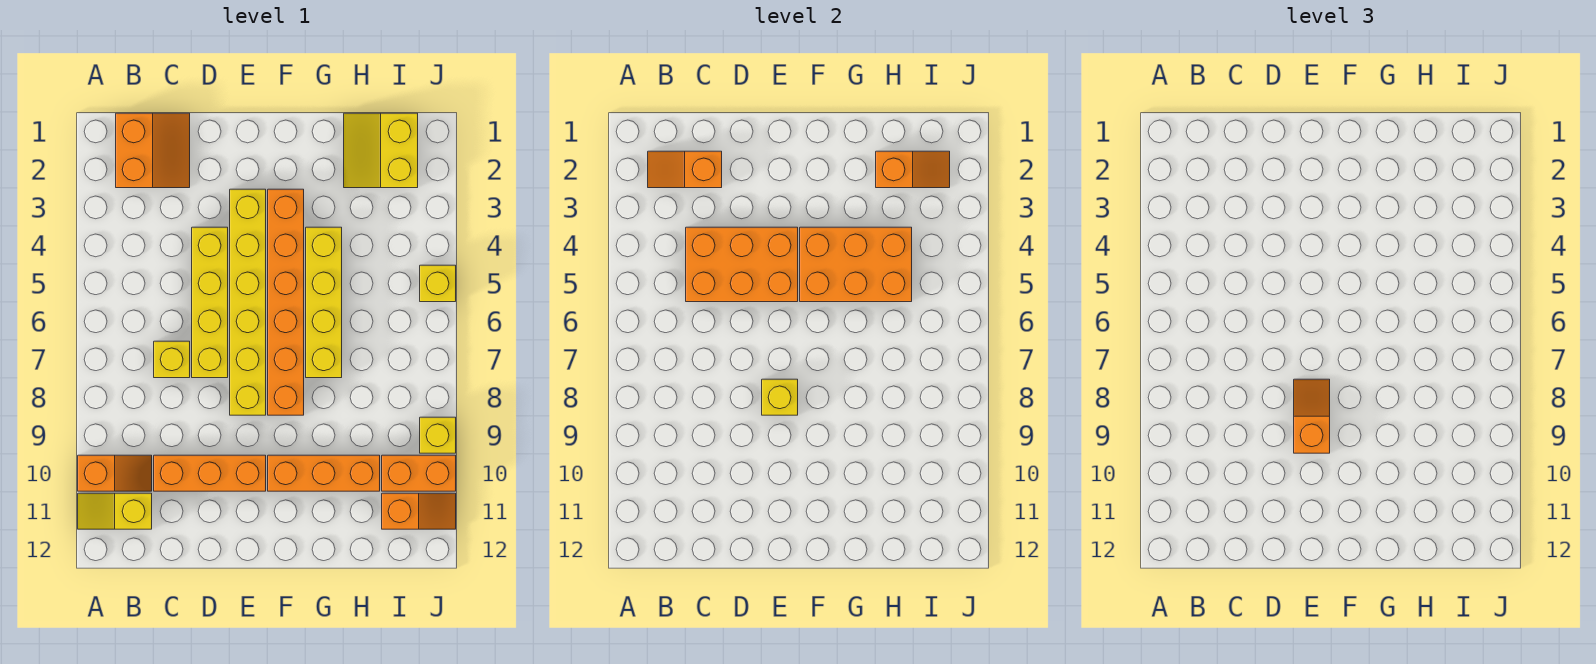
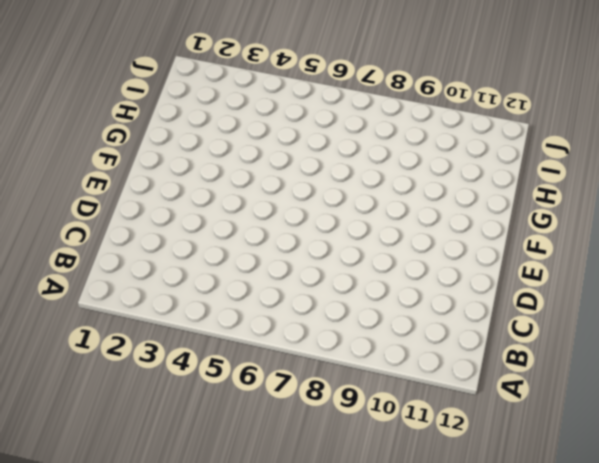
none -> orange slope A10:B10 level 1 top A
none -> yellow slope A11:B11 level 1 top B
none -> orange slope B1:C2 level 1 top B

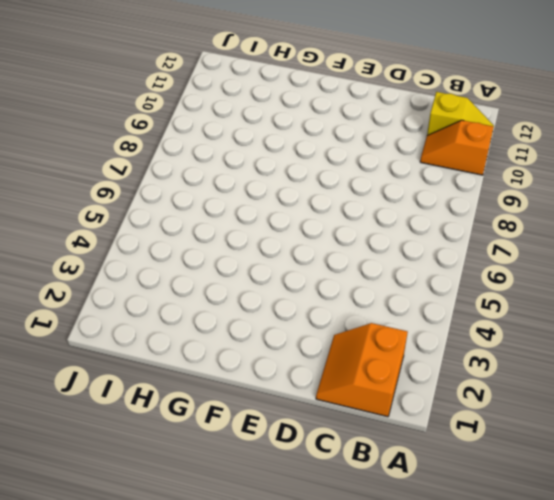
none -> yellow brick C7 level 1
none -> orange brick C10:E10 level 1
none -> yellow brick D4:D7 level 1

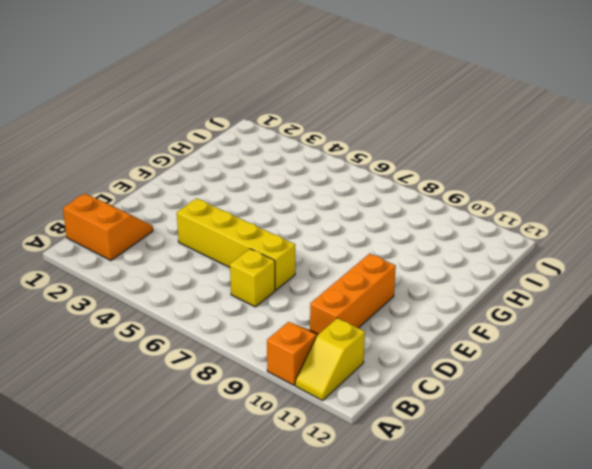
none -> yellow brick E3:E8 level 1
none -> orange brick F3:F8 level 1
none -> orange brick F10:H10 level 1

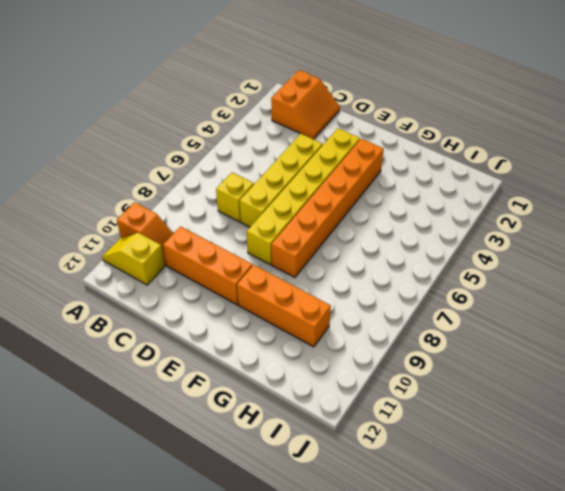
none -> yellow brick G4:G7 level 1
none -> yellow slope H1:I2 level 1 top I
none -> orange brick I10:J10 level 1

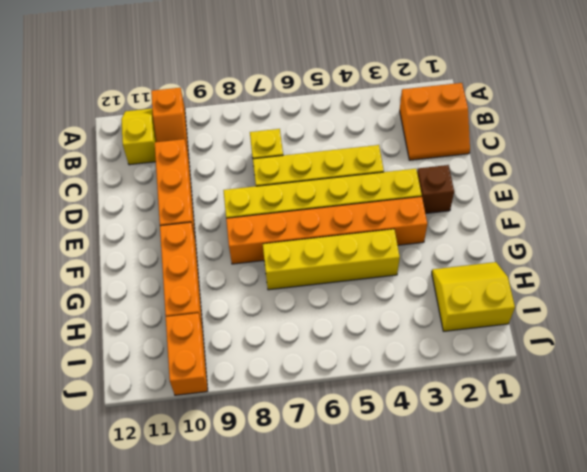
brown brick E2 level 1 -> none
none -> orange slope I11:J11 level 1 top I
none -> yellow brick J5 level 1
none -> yellow brick J9 level 1

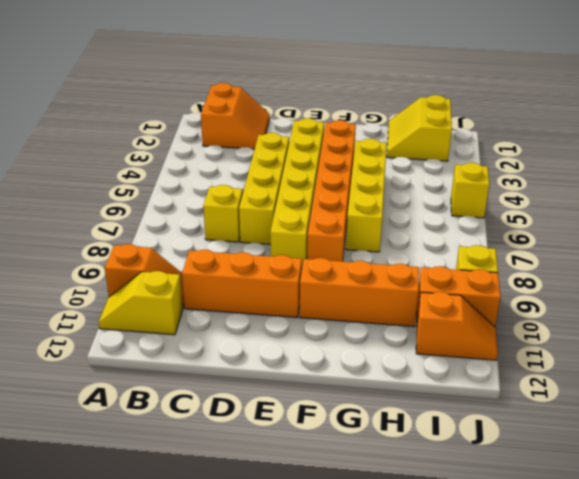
none -> orange slope B2:C2 level 2 top C
none -> orange brick C4:E5 level 2
none -> yellow brick E8 level 2

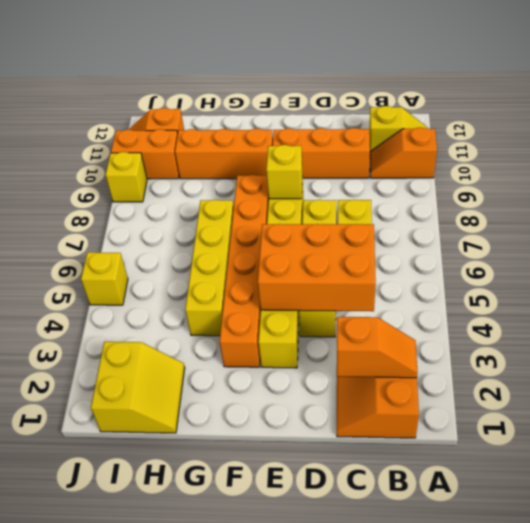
none -> orange brick F4:H5 level 2
none -> orange slope H2:I2 level 2 top H
none -> orange slope E8:E9 level 3 top 9

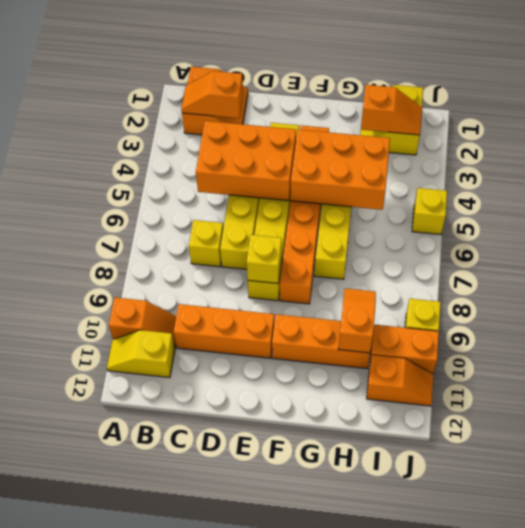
orange slope H9:H10 level 2 top 10 -> orange slope E8:E9 level 3 top 9

